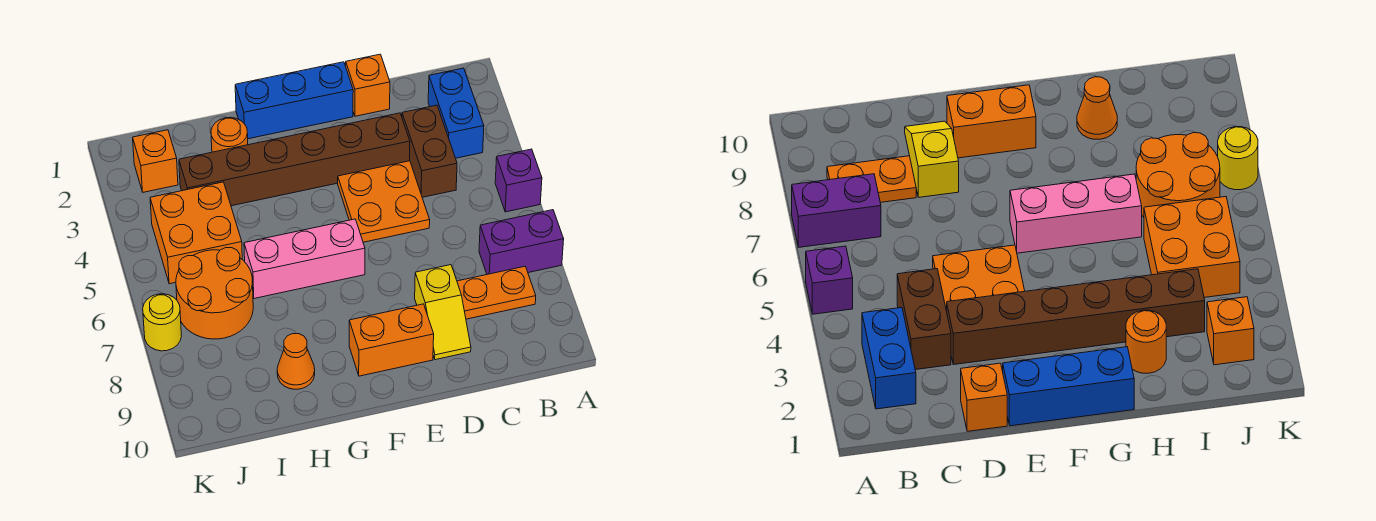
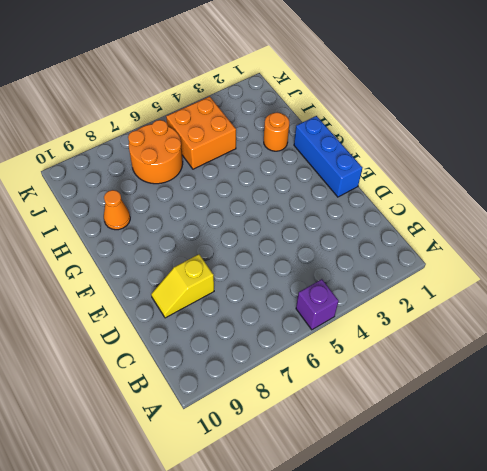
none -> purple brick A7:B7 level 1
none -> blue brick B2:B3 level 1
none -> orange plate B8:C8 level 1

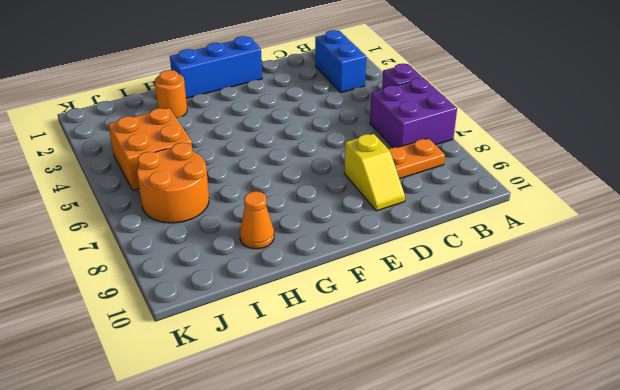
purple brick A6:B7 level 1 -> purple brick A7:B7 level 1
none -> brown brick C3:C4 level 1
none -> orange brick D1 level 1
none -> brown brick D3:I3 level 1

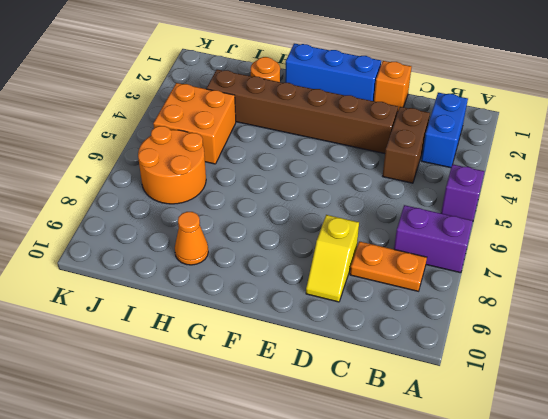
none -> orange plate D4:E5 level 1
none -> orange brick E9:F9 level 1
none -> pink brick F6:H6 level 1

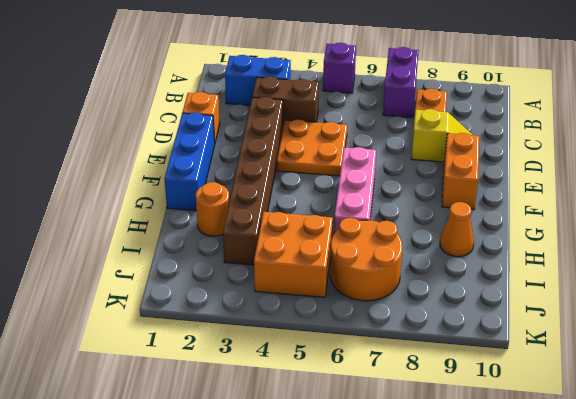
none -> orange brick J2 level 1
none -> yellow round brick K7 level 1

